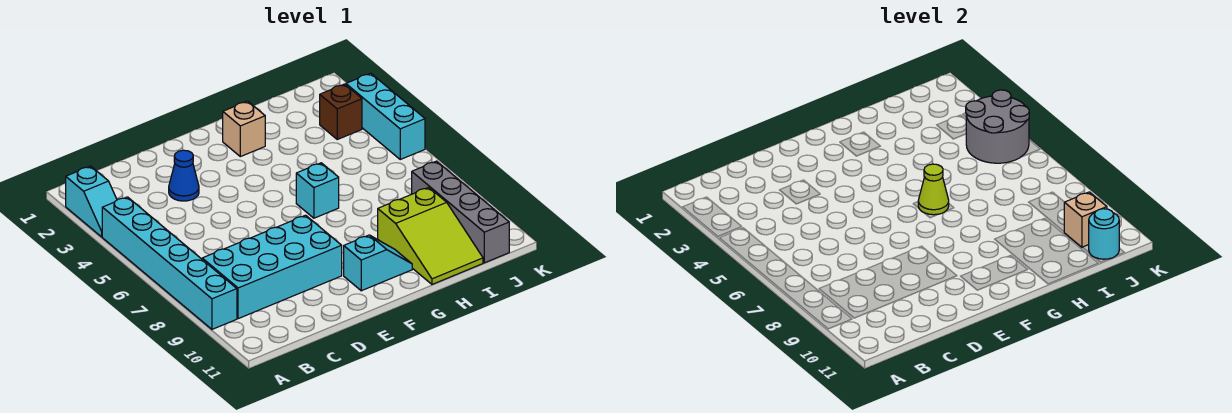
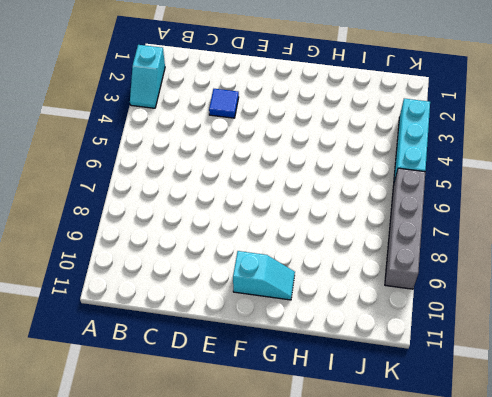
blue tile D3 level 1 -> blue cone D3 level 1
grey brick K6:K9 level 1 -> grey brick J8:J11 level 1
none -> cyan brick A4:A9 level 1
none -> cyan brick B8:E9 level 1
none -> tan brick G2 level 1

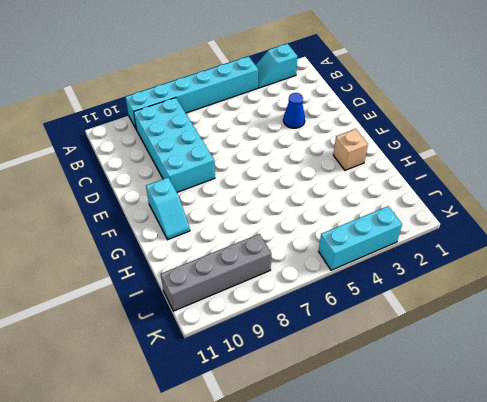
none -> cyan brick G6 level 1
none -> lime slope H9:I11 level 1 top 9
none -> brown brick J3 level 1

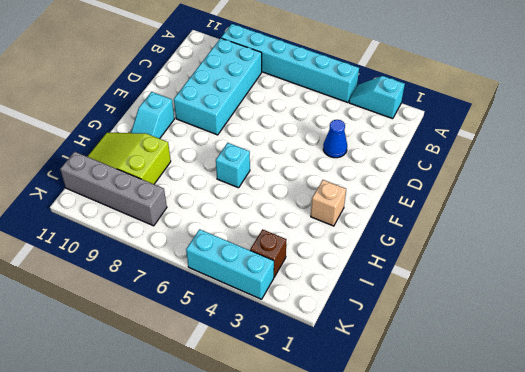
none -> lime cone G6 level 2
none -> grey round brick J4:K5 level 2
none -> tan brick J10 level 2

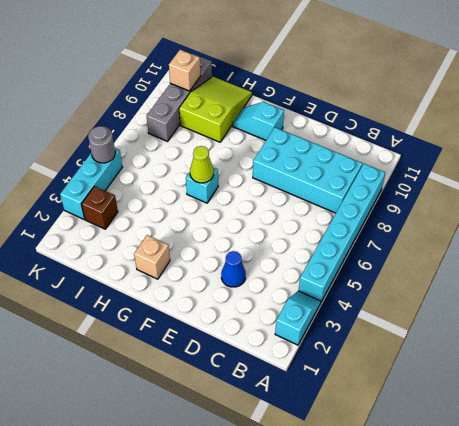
grey round brick K5 level 2 -> grey round brick J4:K5 level 2
none -> cyan round brick J11 level 2

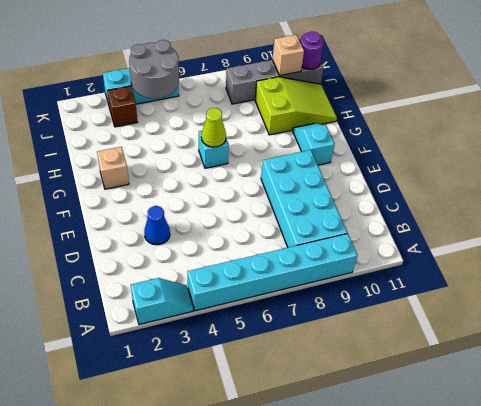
purple round brick J11 level 2 -> cyan round brick J11 level 2

